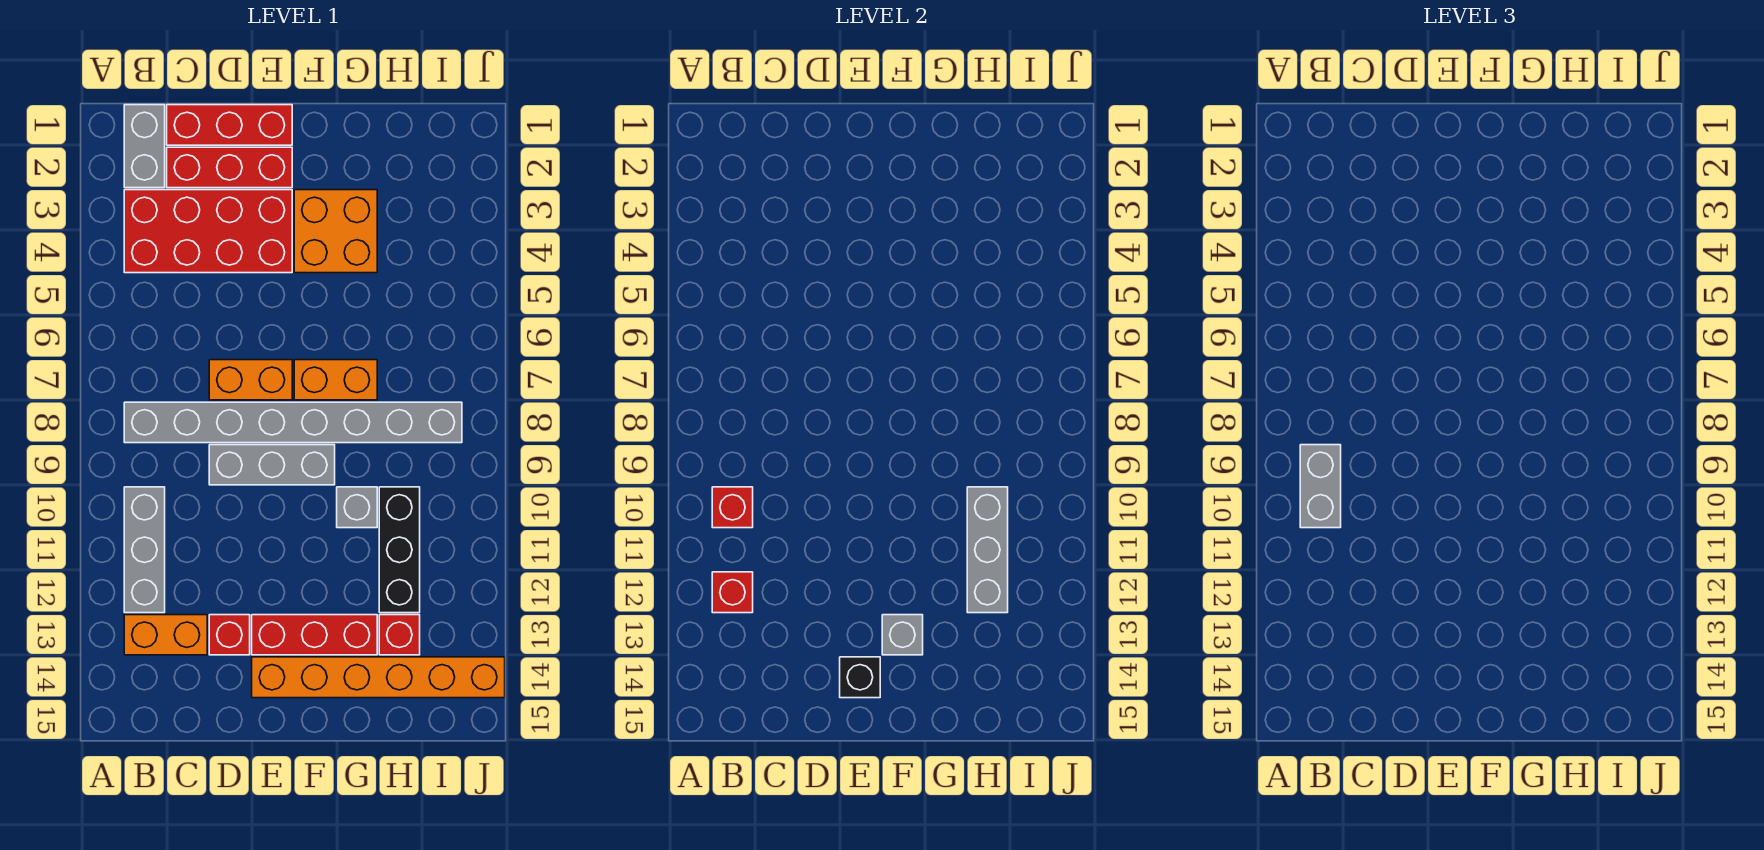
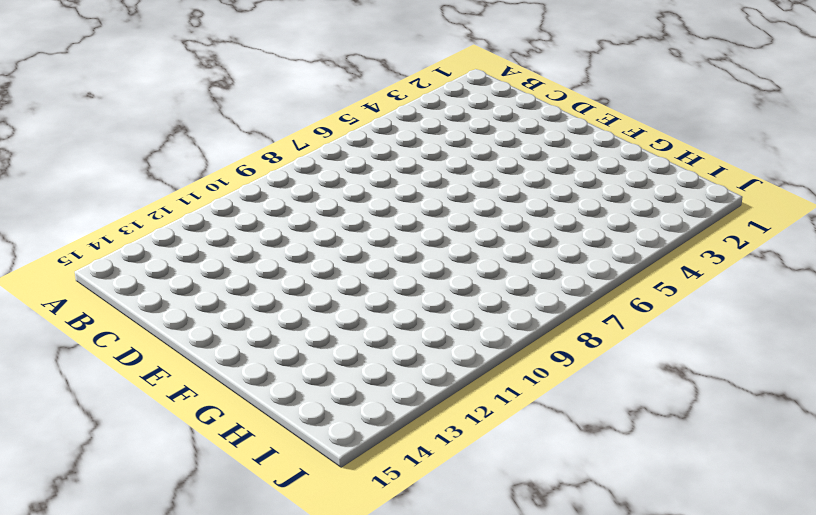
none -> grey brick B1:B2 level 1
none -> red brick B3:E4 level 1
none -> grey brick B8:I8 level 1

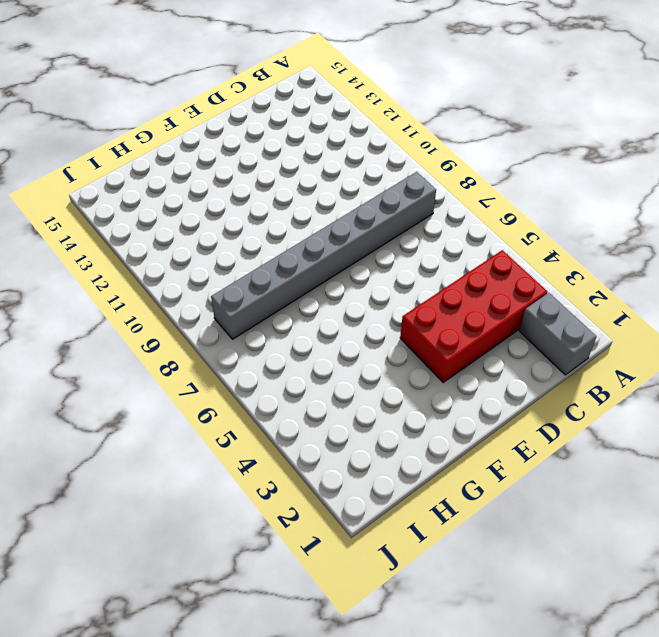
none -> grey brick B10:B12 level 1
none -> orange brick B13:C13 level 1
none -> red brick C1:E1 level 1

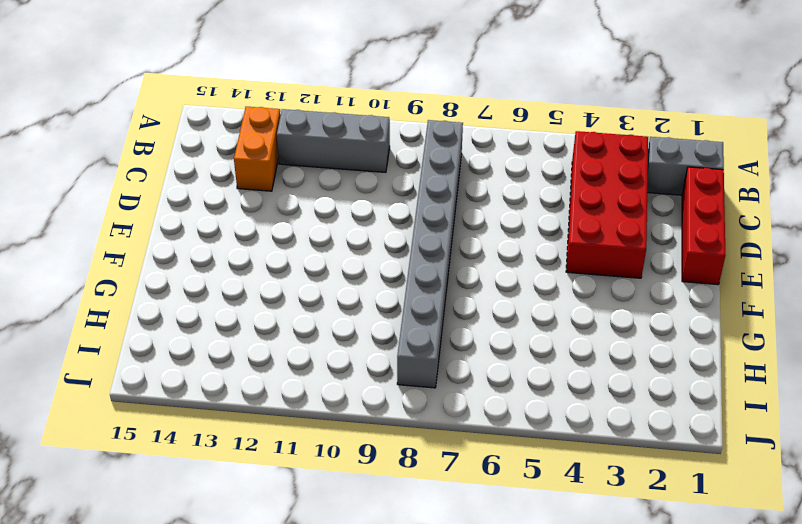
none -> red brick C2:E2 level 1
none -> orange brick D7:E7 level 1
none -> grey brick D9:F9 level 1

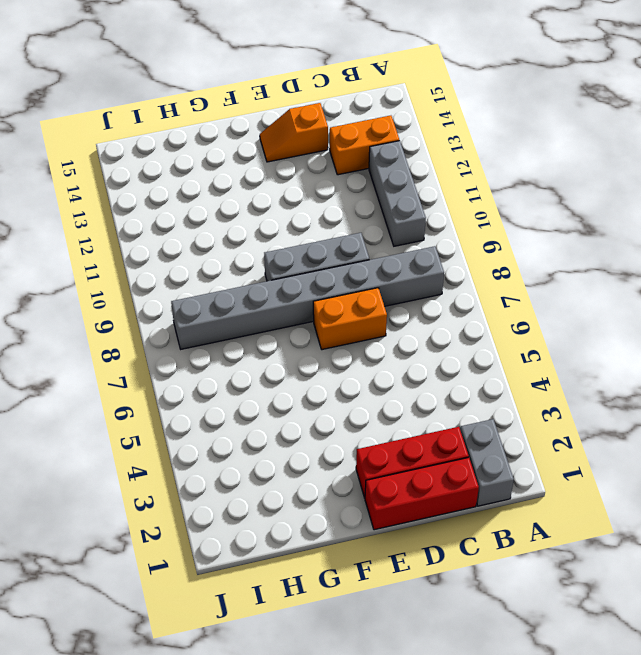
orange slope D14:E14 level 1 top D -> orange brick E14:J14 level 1
none -> red brick B3:E4 level 1
none -> red brick D13 level 1
none -> red brick E13:G13 level 1

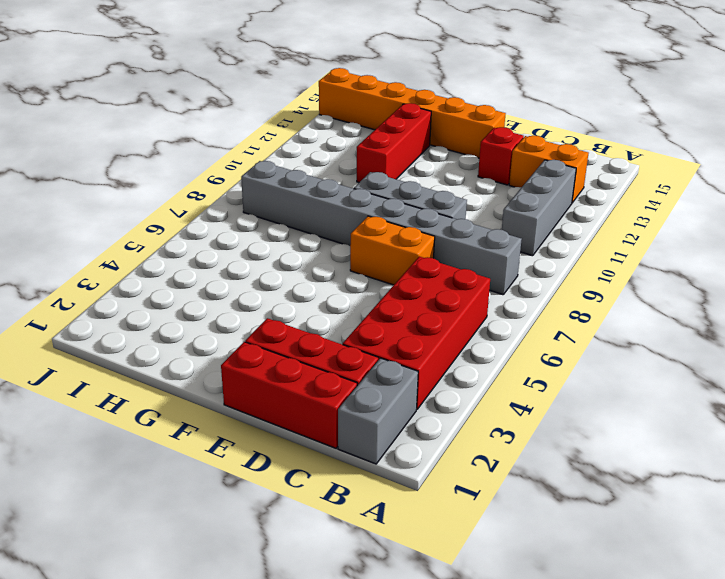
red brick B3:C6 level 1 -> red brick B3:E4 level 1
red brick G11:G13 level 1 -> red brick E13:G13 level 1
none -> orange brick F3:G4 level 1
none -> orange brick F7:G7 level 1
none -> grey brick G10 level 1

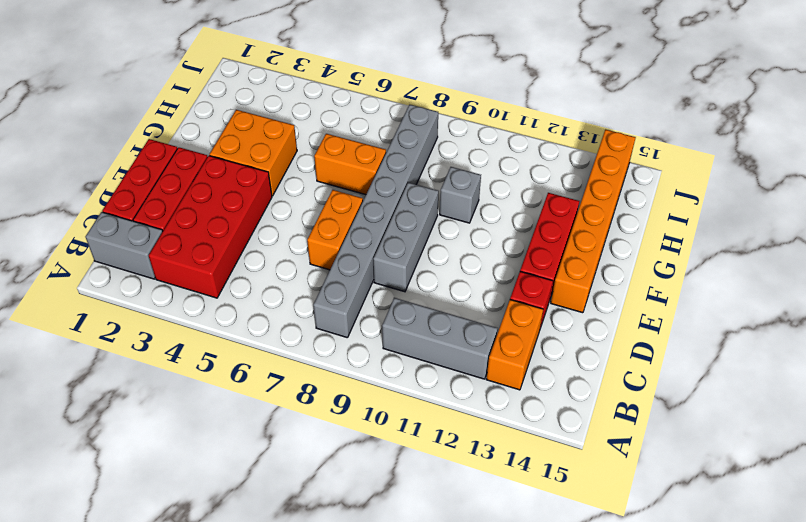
orange brick G6:G7 level 1 -> orange brick F7:G7 level 1
none -> black brick H10:H12 level 1
none -> red brick H13 level 1
none -> red brick B10 level 2

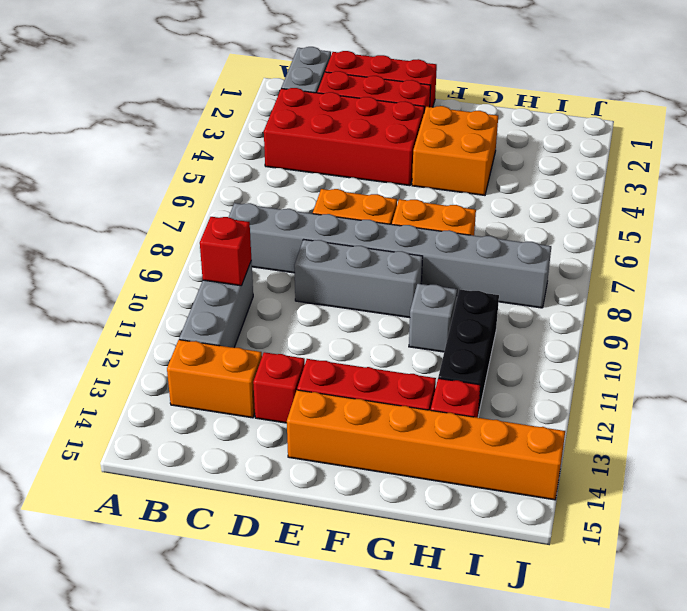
none -> red brick B12 level 2
none -> black brick E14 level 2
none -> grey brick F13 level 2

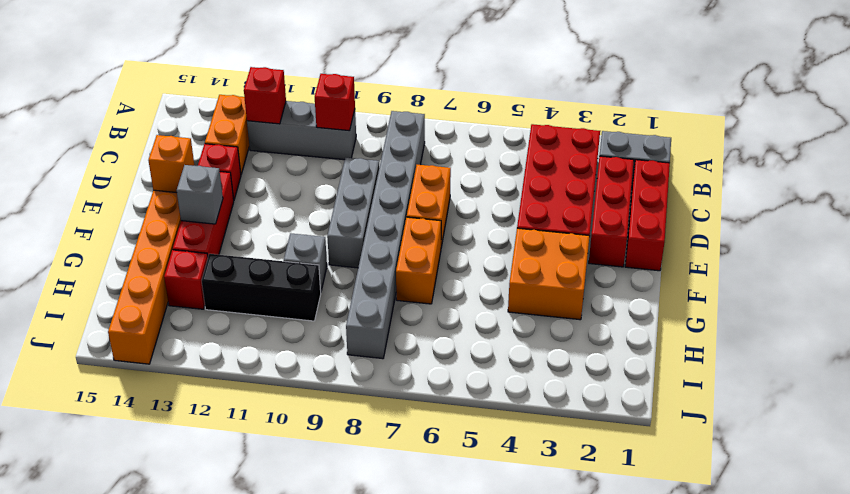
orange brick E14 level 2 -> black brick E14 level 2
none -> grey brick H10:H12 level 2
none -> grey brick B9:B10 level 3

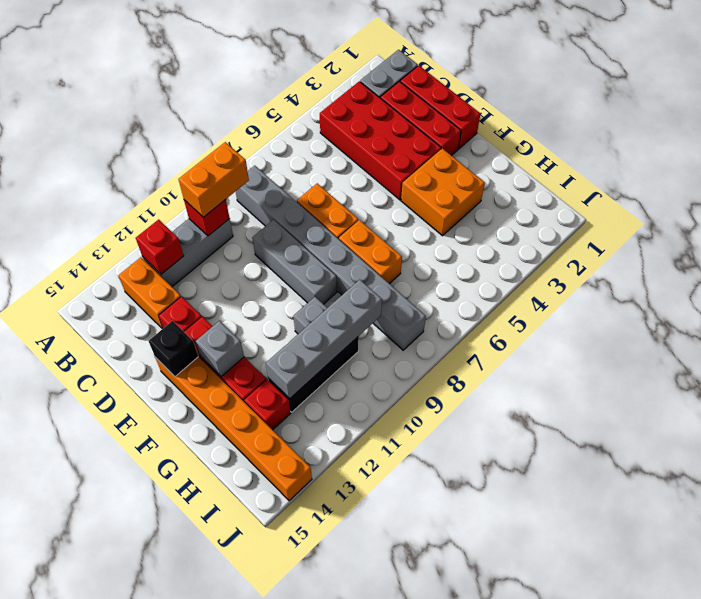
orange brick B9:B10 level 3 -> grey brick B9:B10 level 3
grey brick H9:H12 level 2 -> grey brick H10:H12 level 2

